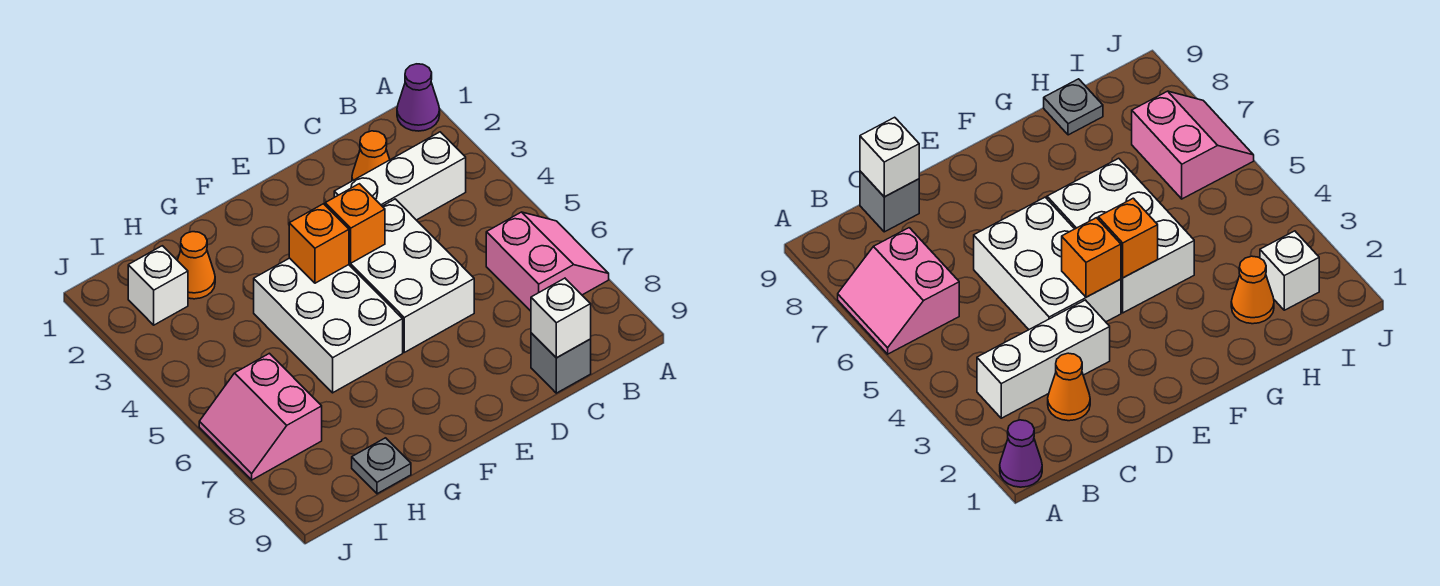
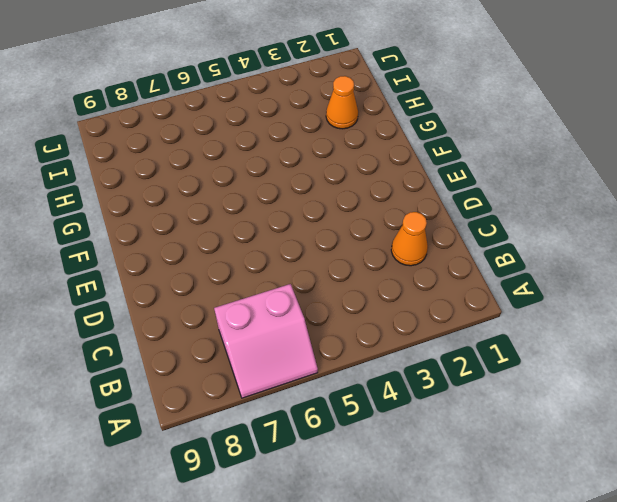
none -> purple cone A1 level 1
none -> white brick B3:D3 level 1
none -> grey brick C9 level 1

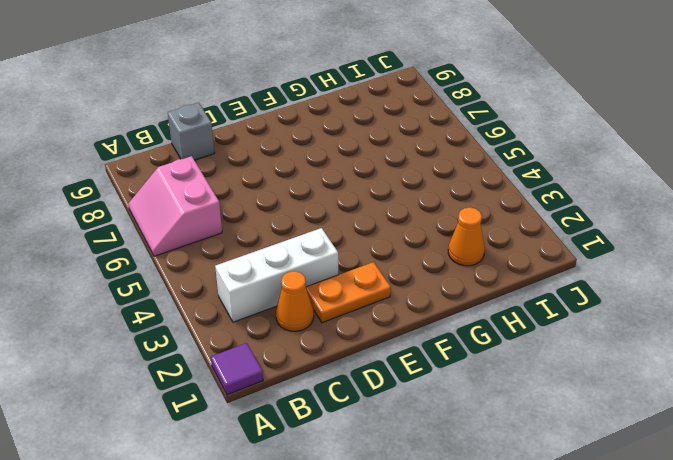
purple tile A1 level 1 -> purple cone A1 level 1
orange plate D2:E2 level 1 -> none
none -> white brick D4:E6 level 1
none -> white brick F4:G6 level 1
none -> grey plate H9 level 1

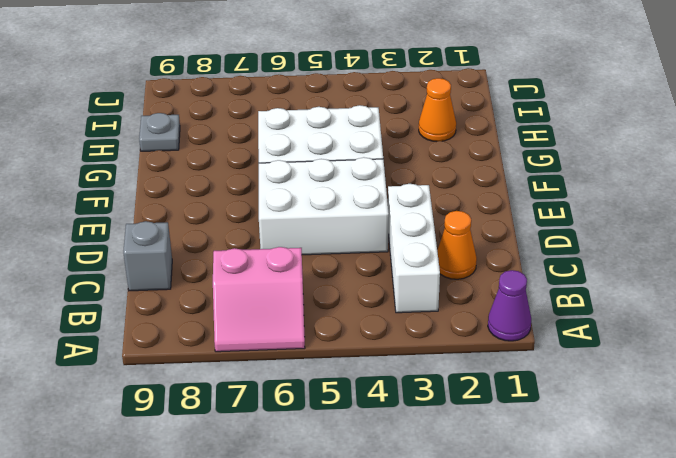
none -> white brick I2 level 1
none -> pink slope I6:J7 level 1 top I
none -> white brick C9 level 2

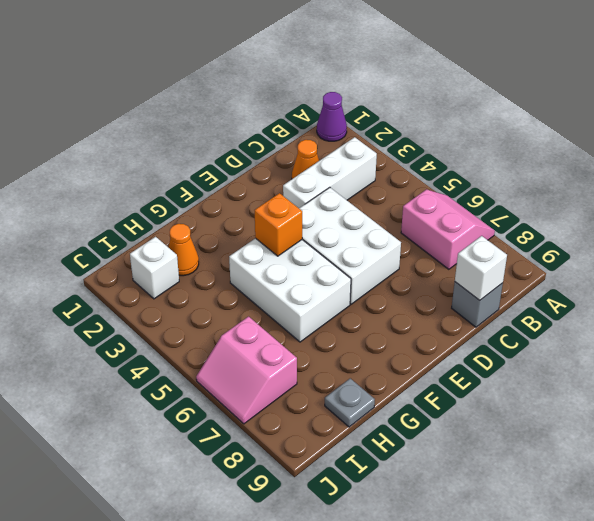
none -> orange brick E4 level 2

